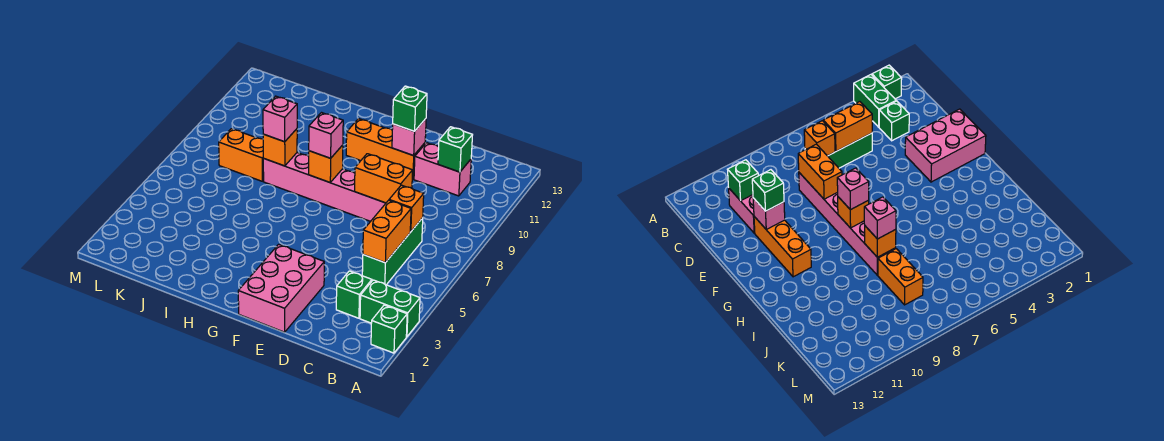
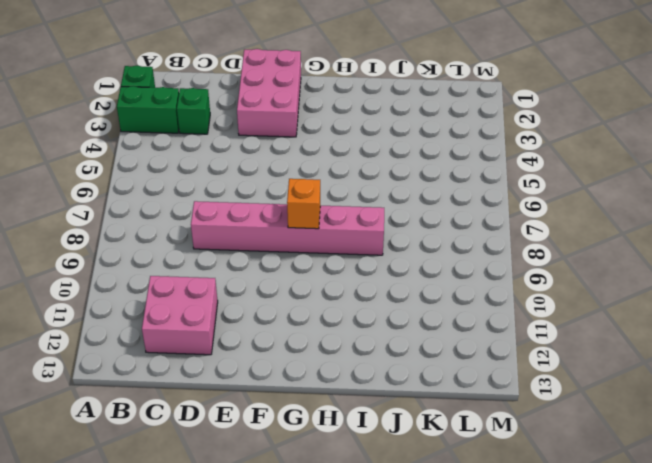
pink brick C11:D12 level 1 -> pink brick C11:D11 level 1
none -> green brick C5:C7 level 1
none -> orange brick E11:G11 level 1
none -> orange brick J8:K8 level 1

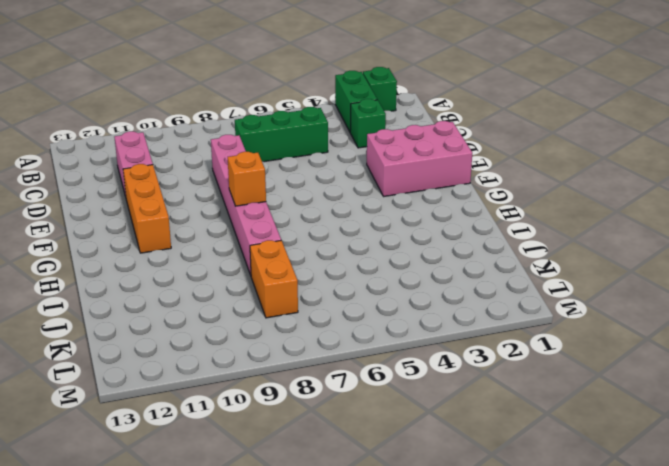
none -> orange brick C5:C6 level 2
none -> orange brick C7 level 2
none -> green brick C11 level 2

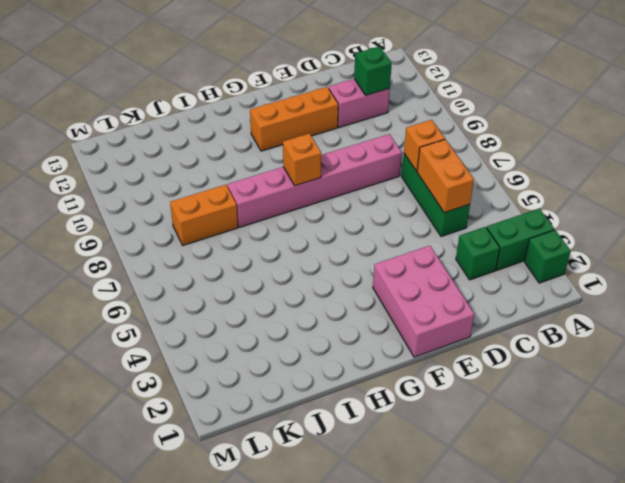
none -> orange brick D8:E8 level 2
none -> pink brick E11 level 2
none -> orange brick I8 level 2

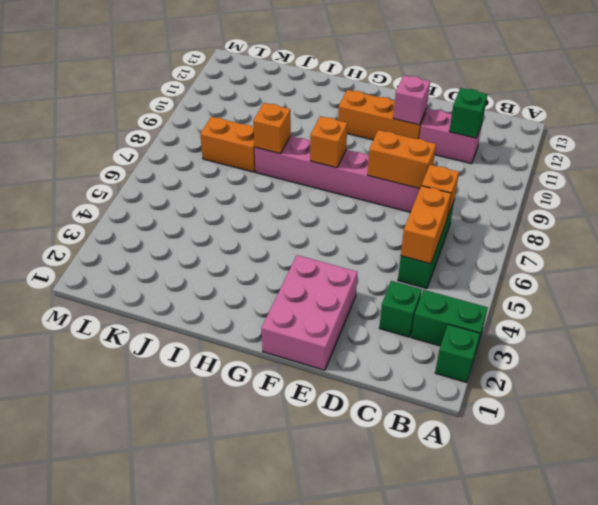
none -> green brick E11 level 3
none -> pink brick G8 level 3
none -> pink brick I8 level 3

